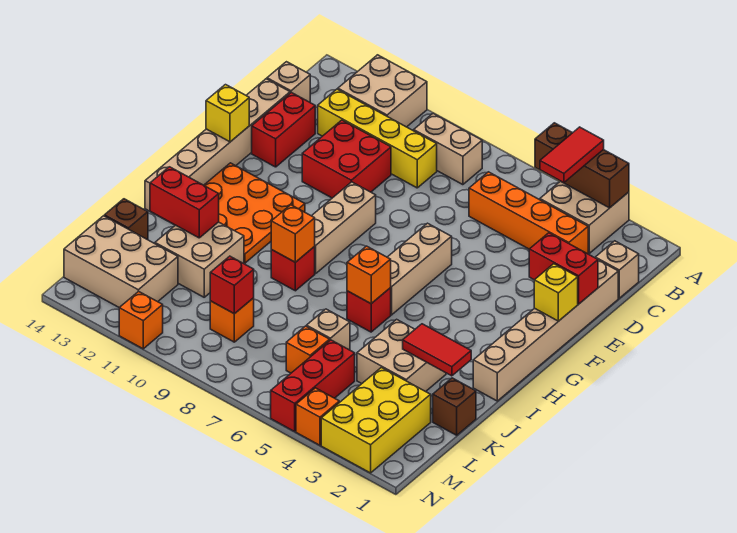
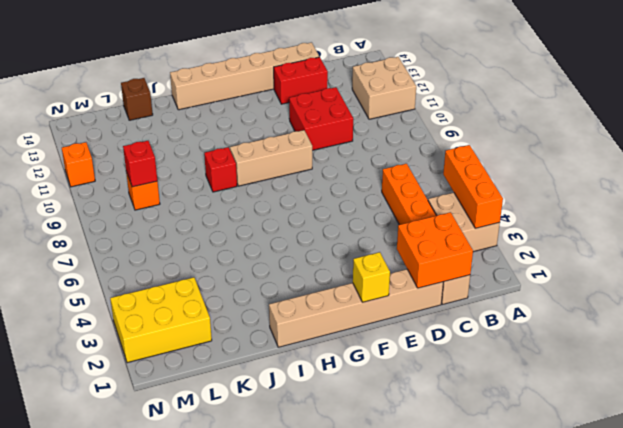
orange brick A3:A5 level 2 -> brown brick A3:A5 level 2
orange brick C1:D2 level 2 -> none
none -> tan brick B8:B9 level 1
none -> yellow brick C9:C12 level 1
none -> tan brick C14 level 1
none -> tan brick F6:H6 level 1

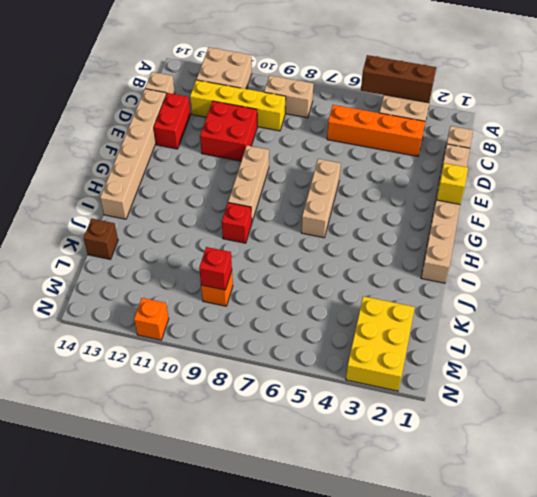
none -> orange plate G11:I13 level 1
none -> red brick I6 level 1
none -> tan brick J3:K4 level 1
none -> tan brick J11:K12 level 1

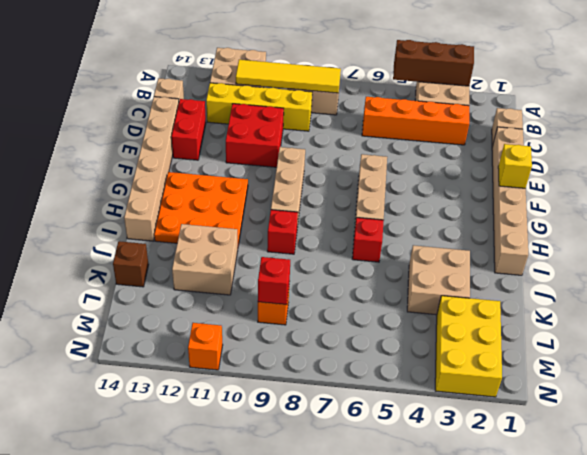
yellow tile B8:B11 level 2 -> none
none -> brown brick K1 level 1
none -> tan brick K6 level 1
none -> red brick L5:N5 level 1
none -> orange brick L6 level 1

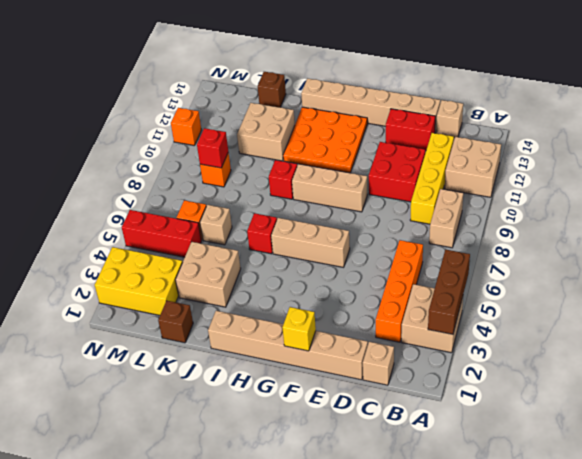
none -> tan brick L12:M14 level 1
none -> orange brick N4 level 1
none -> red brick E1:E2 level 2
none -> yellow brick F14 level 2

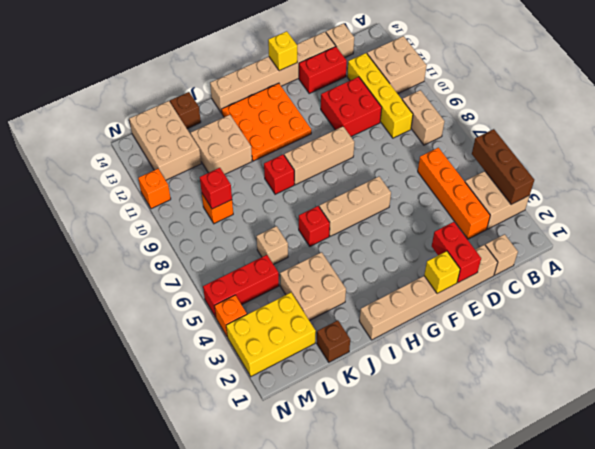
none -> orange brick L6 level 1
none -> orange brick I6 level 2
none -> orange brick I9 level 2
none -> red tile J2:J3 level 2

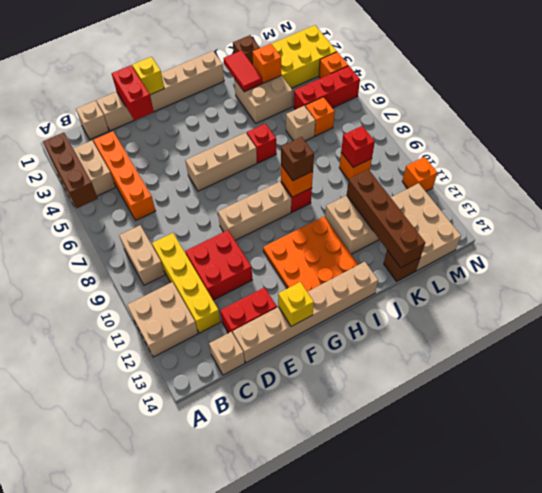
brown brick I9 level 3 -> none
orange brick K3 level 2 -> orange brick I6 level 2
brown brick K11:K14 level 2 -> none
none -> red brick J12:J13 level 2
none -> red tile A4:B4 level 3

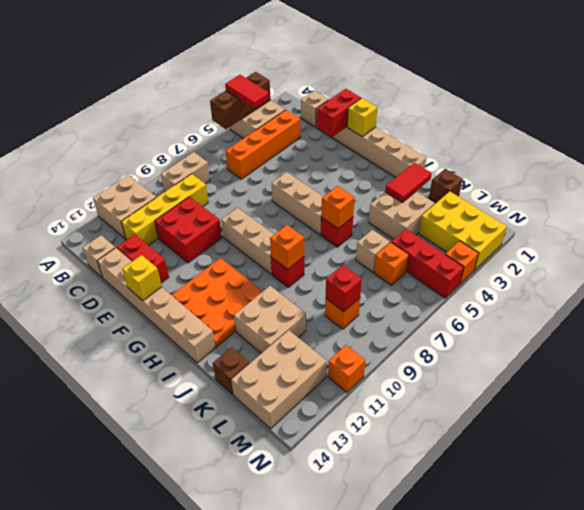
none -> red brick J12:J13 level 2

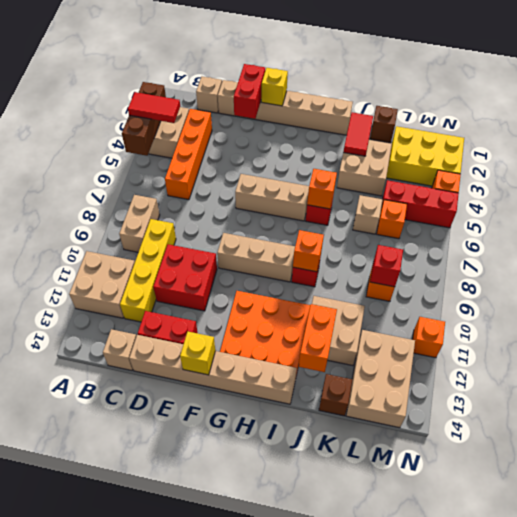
orange brick J12:J13 level 2 -> red brick J12:J13 level 2

